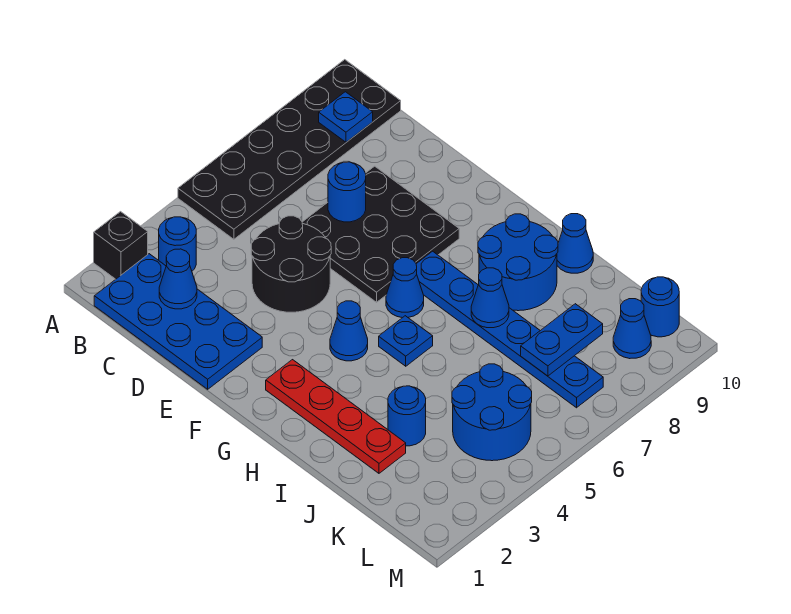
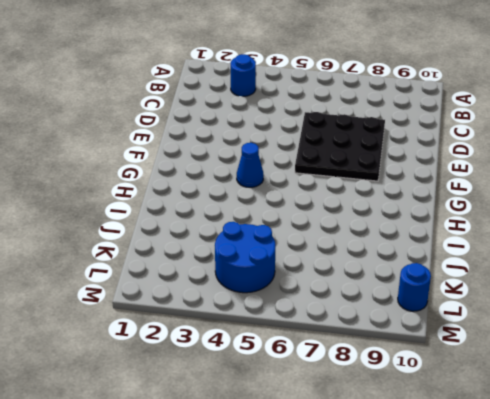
none -> black brick A2 level 1
none -> black plate A5:B10 level 1
none -> blue plate B1:E2 level 1

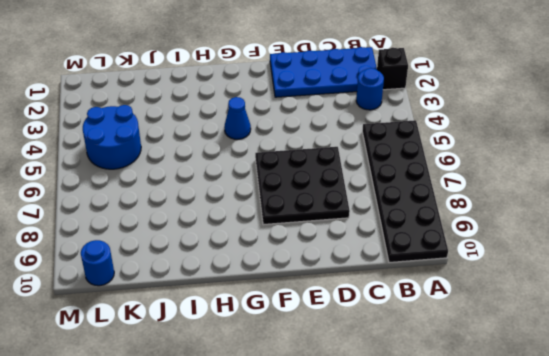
none -> black round brick D4:E5 level 1
none -> red plate G2:J2 level 1
none -> blue cone G6 level 1

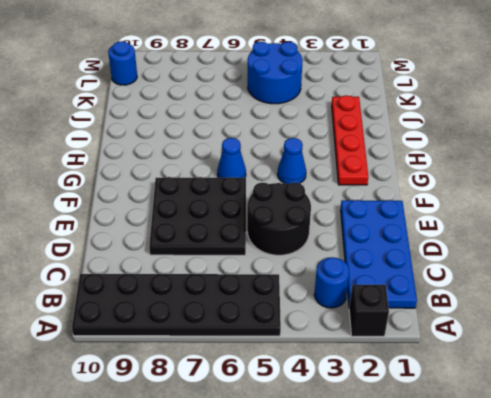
none -> blue plate G7:L7 level 1
none -> blue plate H5 level 1
none -> blue round brick H8:I9 level 1

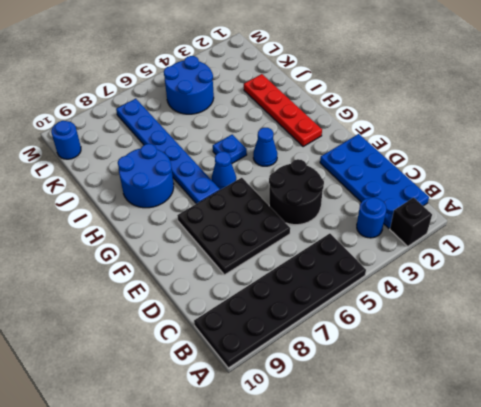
none -> blue cone I10 level 1
none -> blue round brick J3 level 1
none -> blue cone L9 level 1

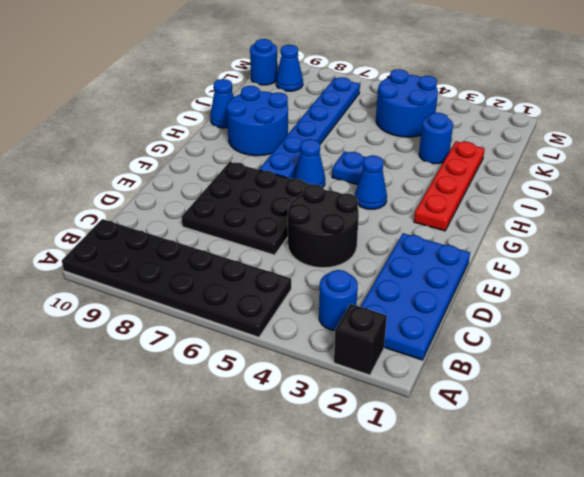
none -> blue plate B9 level 2
none -> blue cone C2 level 2
none -> blue round brick D7 level 2

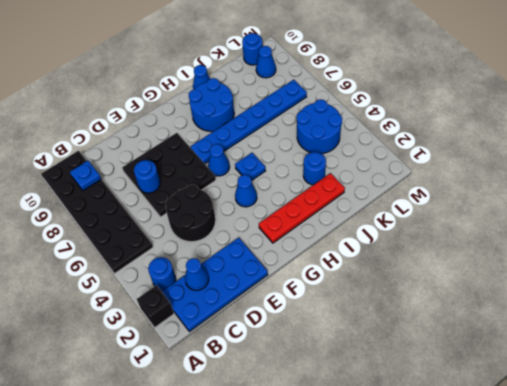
none -> blue cone I7 level 2
none -> blue plate K7:K8 level 2

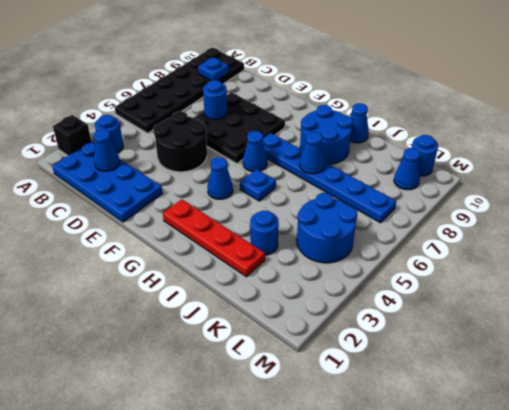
none -> blue plate K7:K8 level 2

